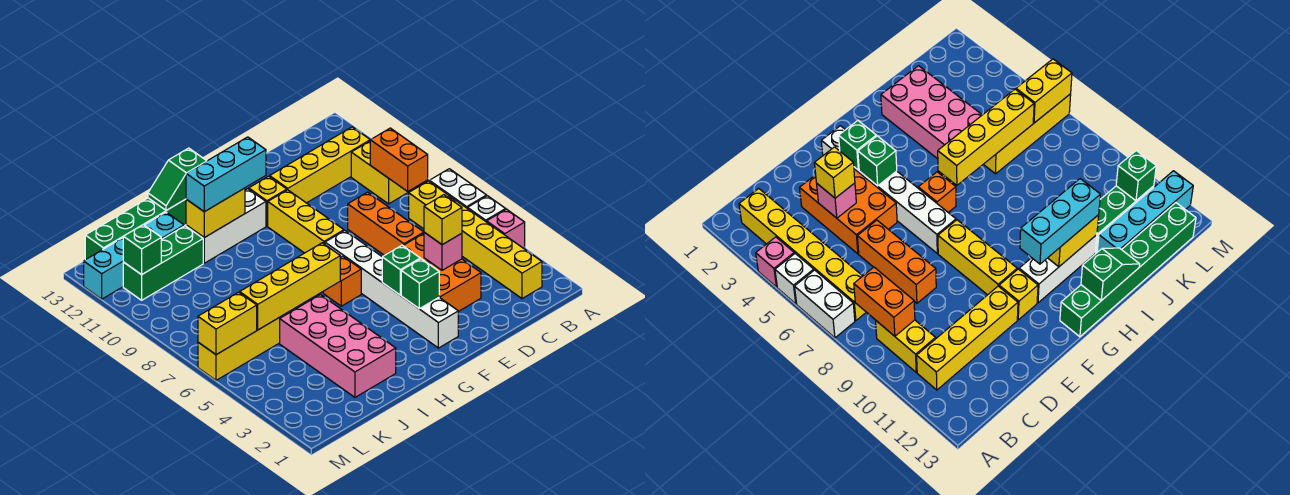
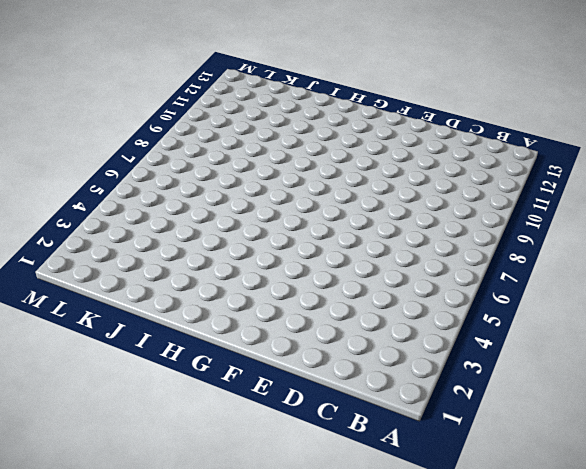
none -> pink brick A4 level 1
none -> white brick A5 level 1
none -> white brick A6:A7 level 1

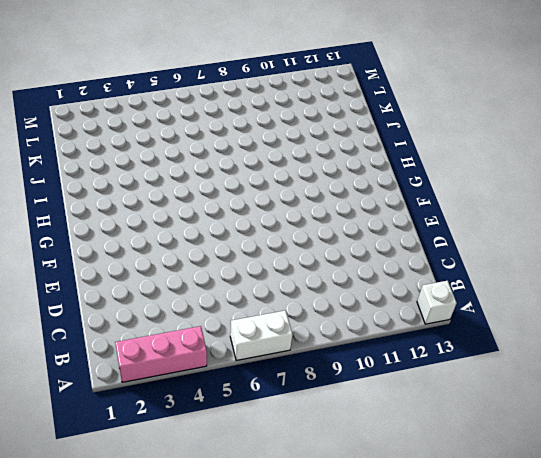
pink brick A2:A4 level 1 -> pink brick A4 level 1
white brick A13 level 1 -> white brick A5 level 1
none -> yellow brick B2:B7 level 1
none -> yellow brick B9:B10 level 1
none -> yellow brick B11:E11 level 1

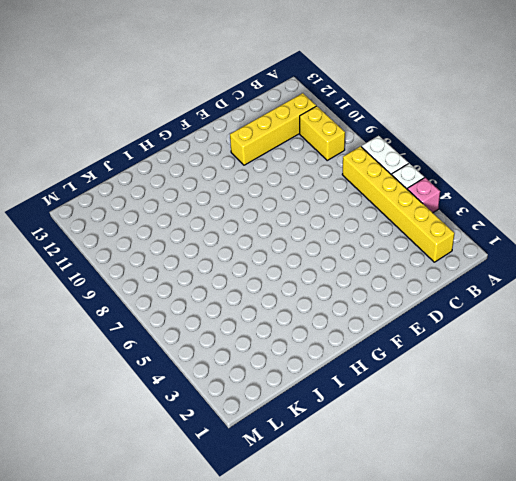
none -> orange brick D3:E5 level 1
none -> orange brick D6:D8 level 1
none -> white brick F2:F7 level 1

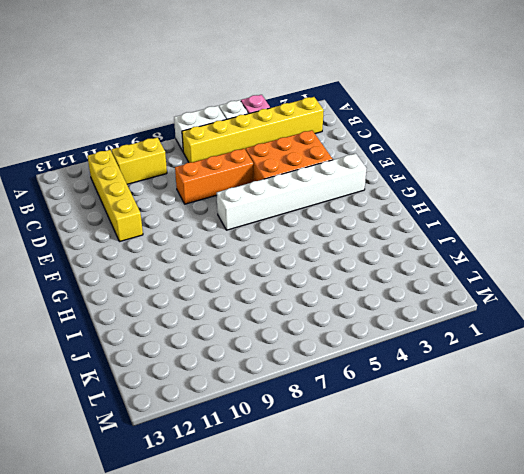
none -> yellow brick F8:F10 level 1
none -> yellow brick F11 level 1
none -> orange brick G6 level 1

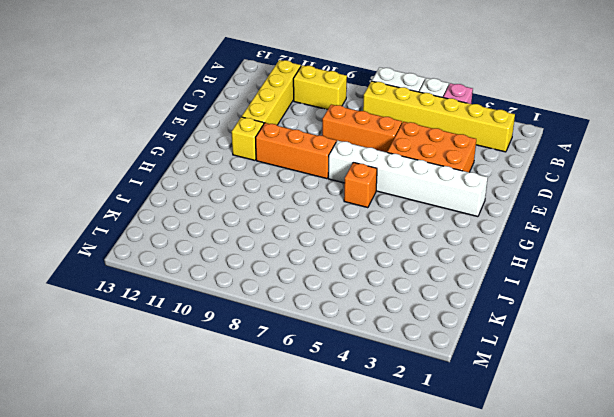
orange brick F8:F10 level 1 -> yellow brick F8:F10 level 1
none -> white brick G11:I11 level 1
none -> green brick G13:L13 level 1
none -> pink brick I2:J5 level 1

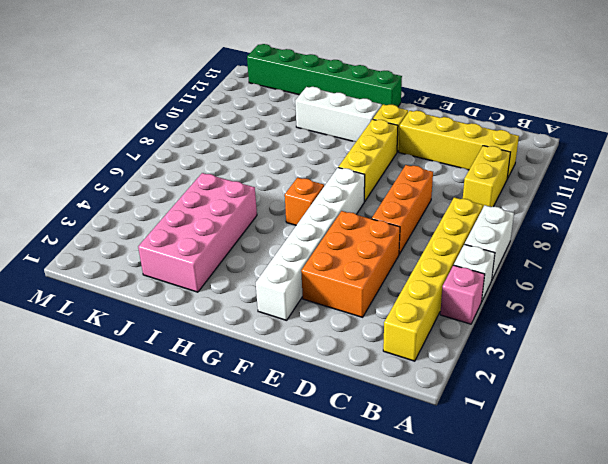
none -> yellow brick J6:M6 level 1
none -> green brick J11:L11 level 1
none -> cyan brick J12:M12 level 1

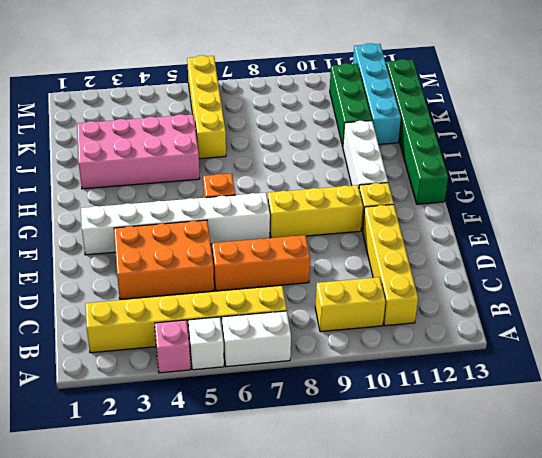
none -> orange brick B8:B9 level 2
none -> pink brick D4 level 2
none -> green brick F3 level 2

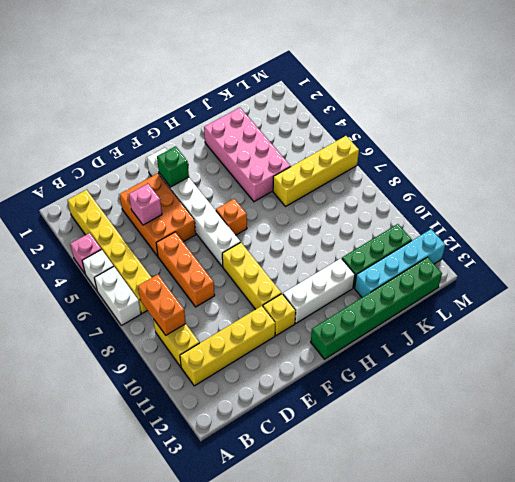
none -> green brick F4 level 2
none -> yellow brick H6:K6 level 2
none -> yellow brick H11:I11 level 2

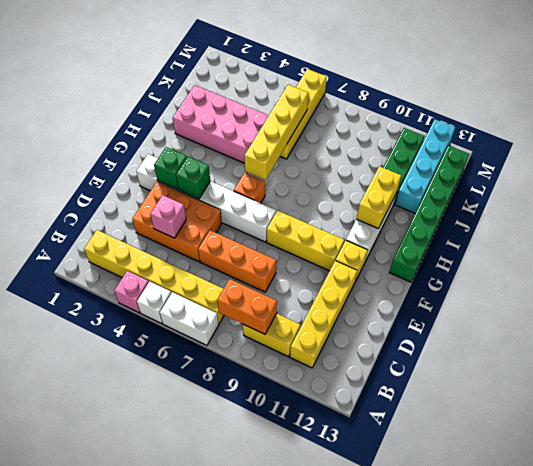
none -> green slope H13:I13 level 2 top H
none -> yellow brick L6:M6 level 2
none -> green brick L11 level 2

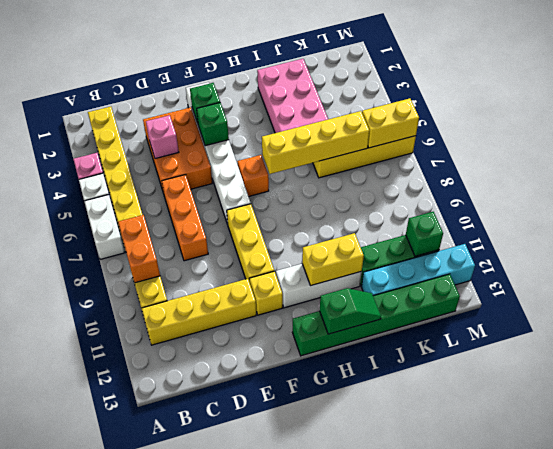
none -> yellow brick D4 level 3
none -> cyan brick G11:I11 level 3

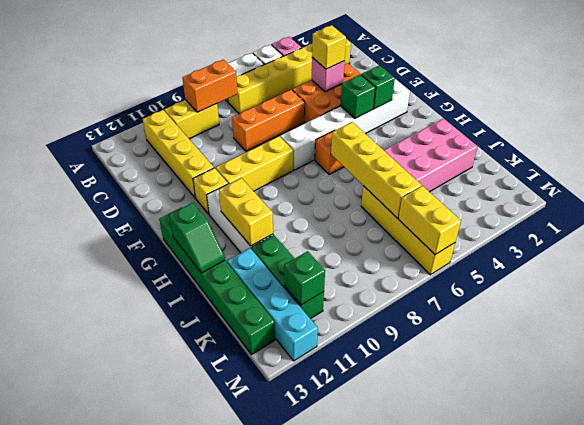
none -> cyan brick G11:I11 level 3

